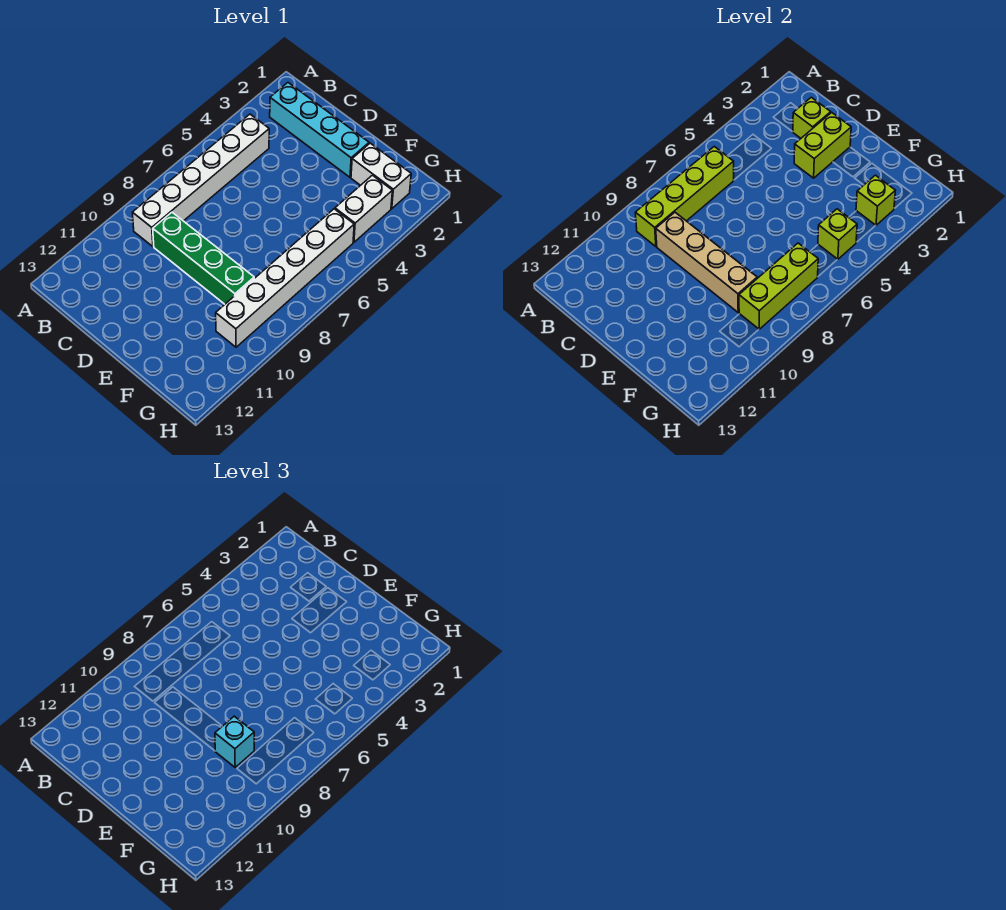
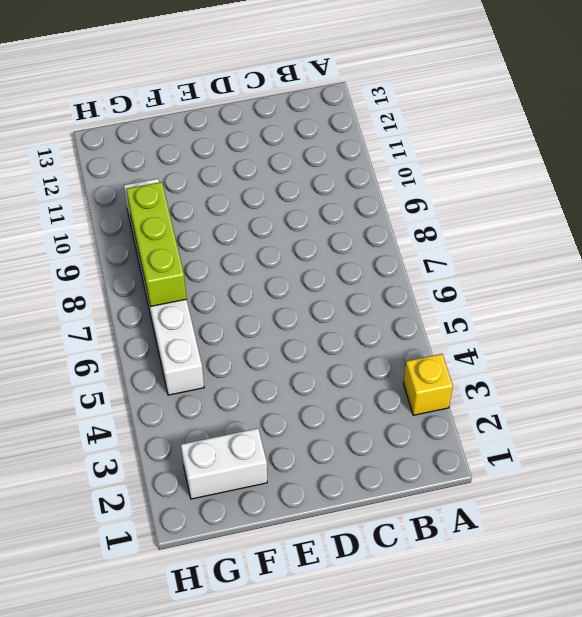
yellow brick A3 level 1 -> none
none -> cyan brick B2:E2 level 1
none -> white brick B4:B9 level 1
none -> green brick C9:F9 level 1

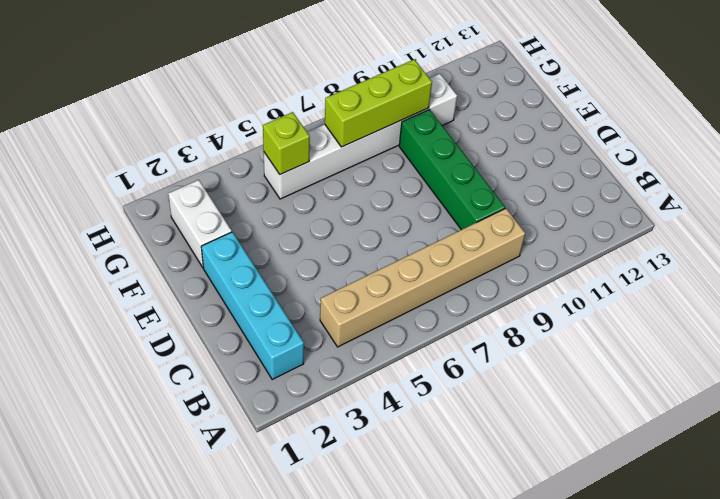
tan brick B4:B9 level 1 -> white brick B4:B9 level 1
none -> white brick G3:G4 level 1
none -> lime brick B6:B9 level 2
none -> lime brick C2 level 2

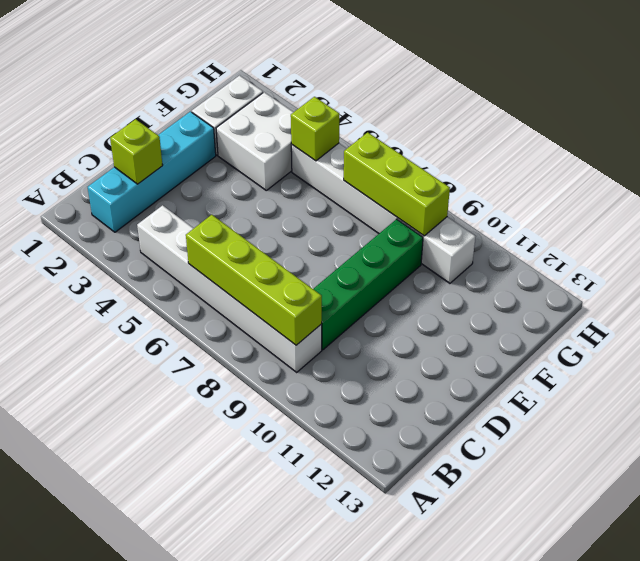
white brick F3:G4 level 1 -> white brick G3:G4 level 1
none -> tan brick C9:F9 level 2
none -> lime brick D2:D3 level 2
none -> lime brick G3 level 2

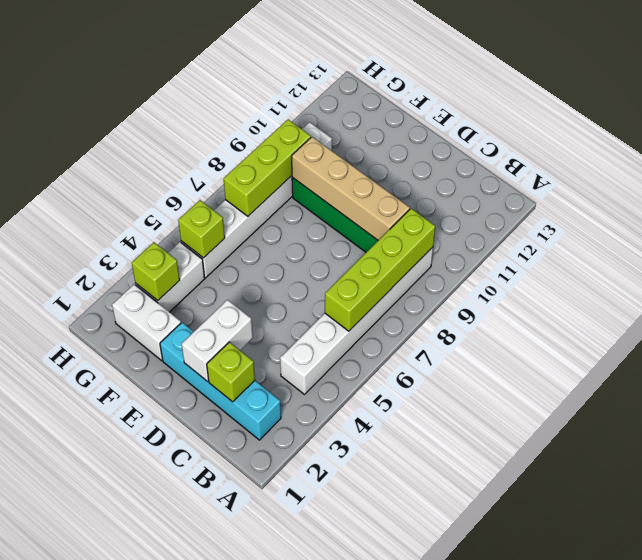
white brick D2:D3 level 2 -> lime brick D2:D3 level 2
none -> cyan brick F9 level 3

